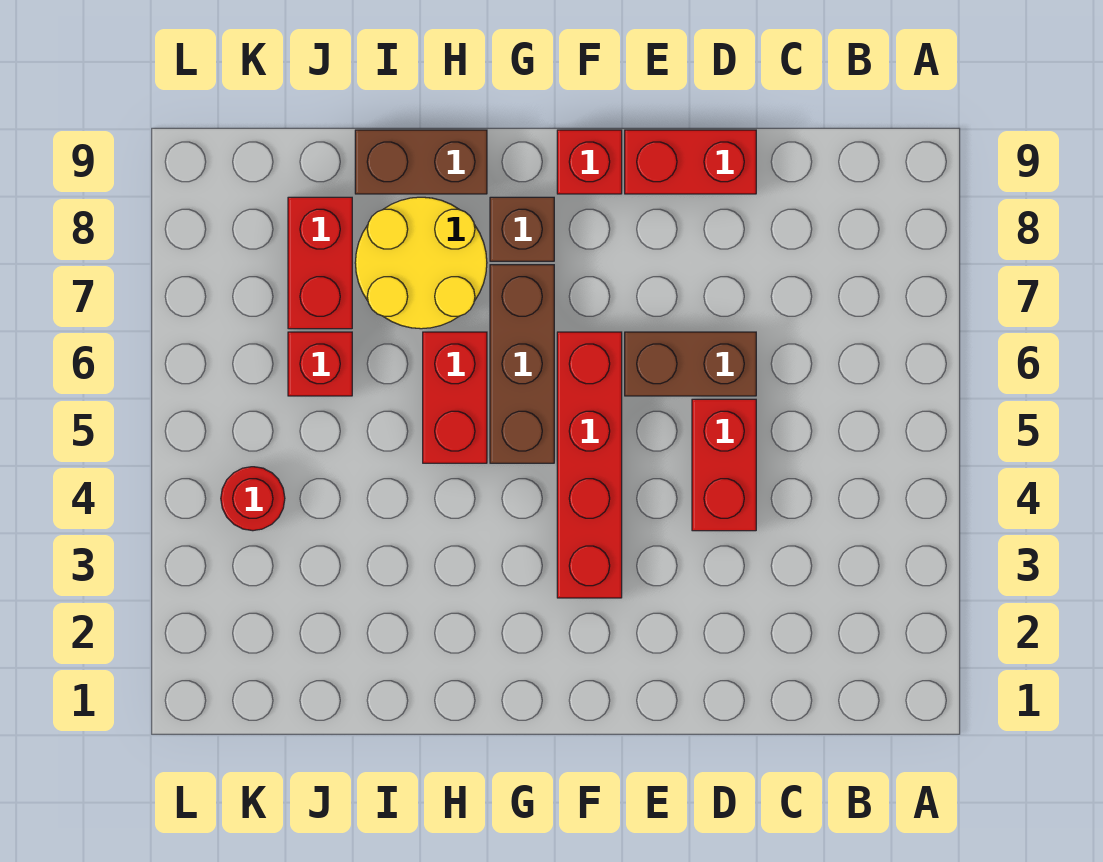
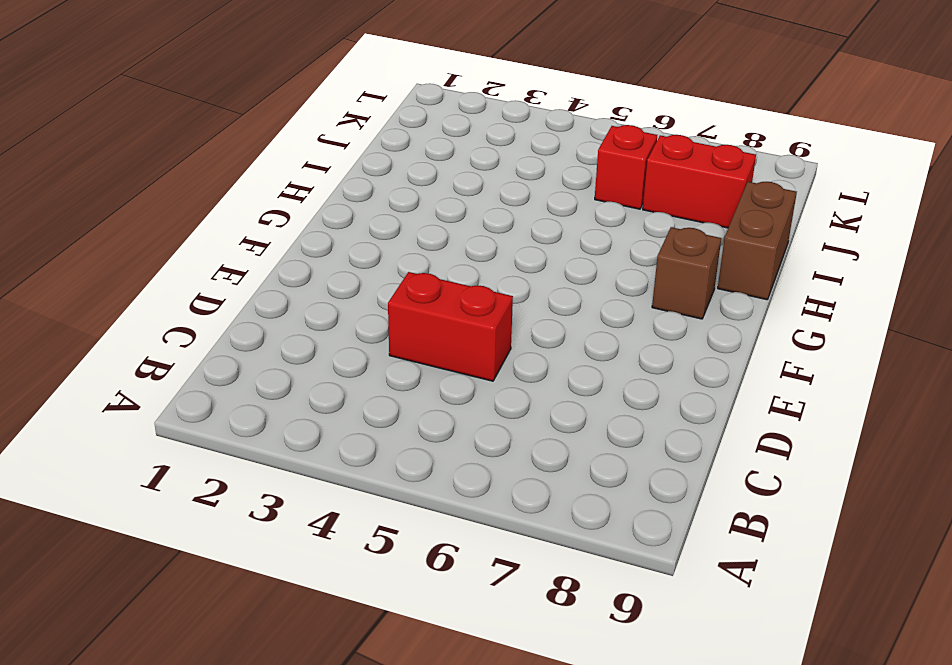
none -> brown brick D6:E6 level 1
none -> red brick D9:E9 level 1
none -> red brick F3:F6 level 1

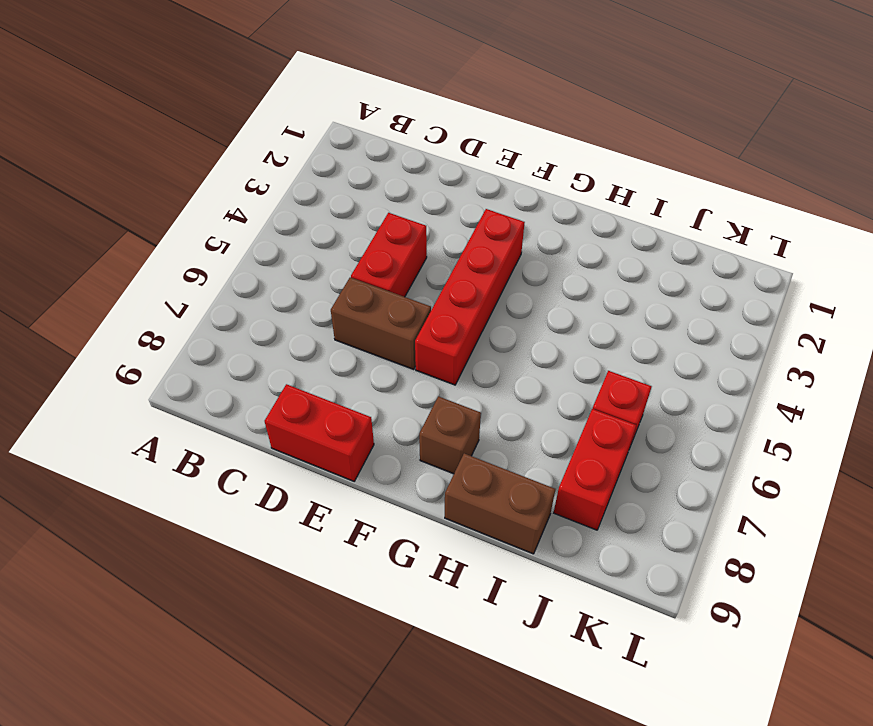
none -> red brick F9 level 1
none -> brown brick G5:G7 level 1
none -> red brick H5:H6 level 1

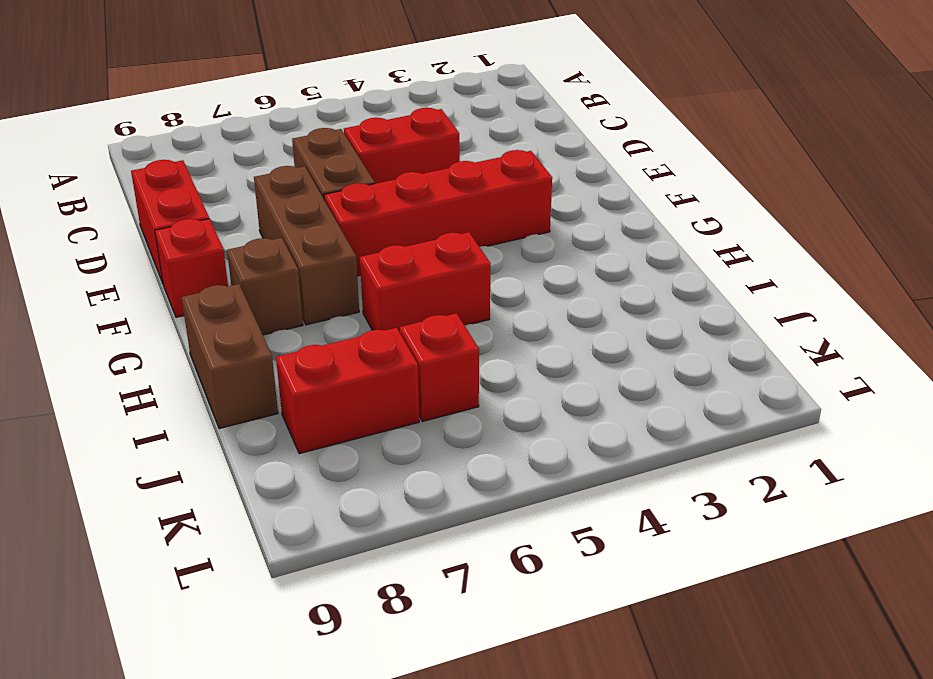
brown brick E7:G7 level 1 -> brown brick G5:G7 level 1
none -> yellow round brick H7:I8 level 1
none -> red round brick K4 level 1

